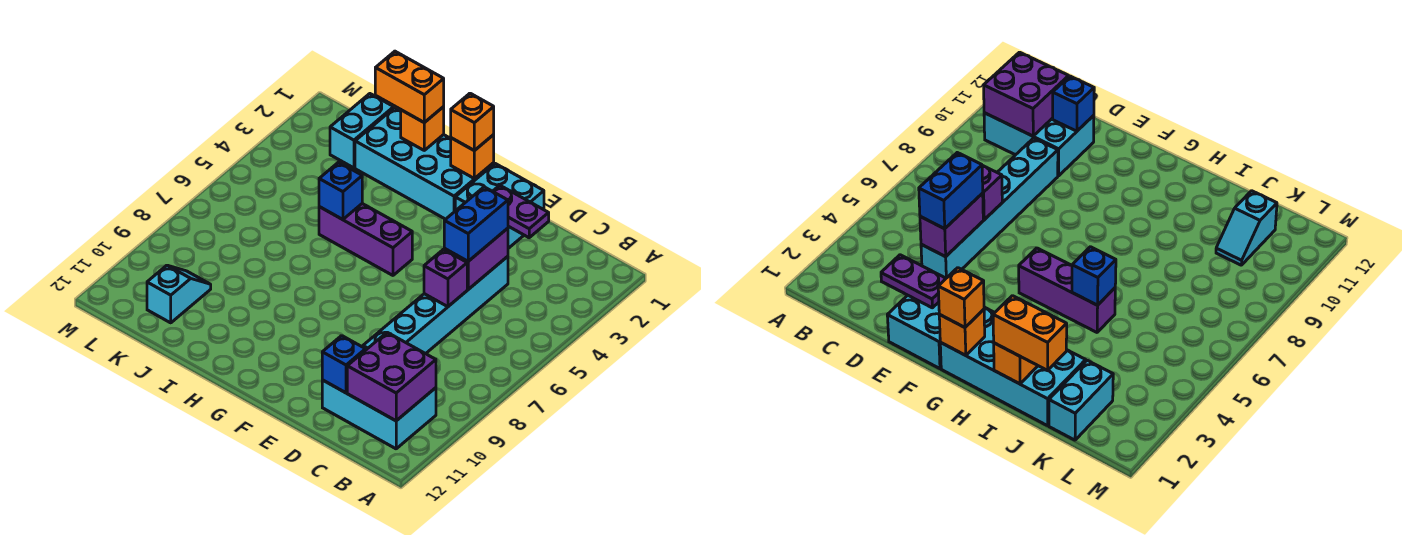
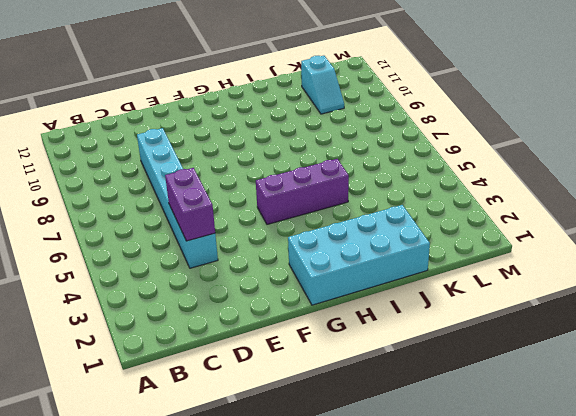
none -> cyan brick B10:D11 level 1
none -> cyan brick E1:F2 level 1
none -> cyan brick K1:K2 level 1

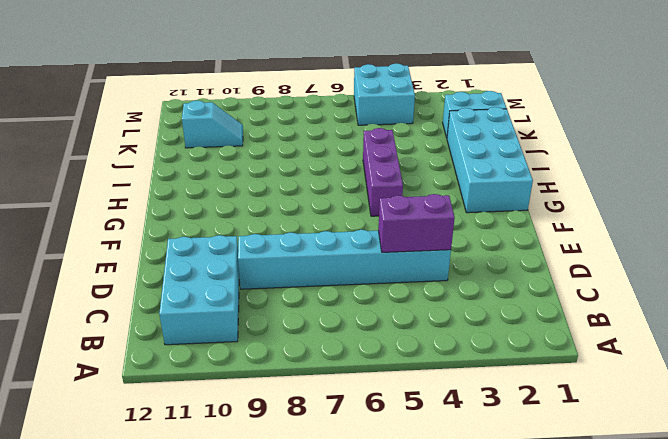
cyan brick L4:M5 level 1 -> cyan brick E1:F2 level 1
none -> purple brick B10:C11 level 2
none -> purple plate D2:E2 level 2
none -> purple brick D6 level 2

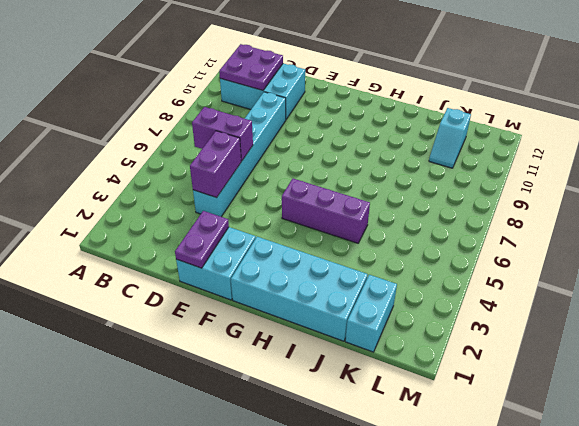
purple plate B10:C11 level 2 -> purple brick B10:C11 level 2
purple brick C6:D6 level 2 -> purple brick D6 level 2
purple plate E1:E2 level 2 -> purple plate D2:E2 level 2
none -> blue brick D11 level 2
none -> orange brick G1 level 2
none -> orange brick I1 level 2

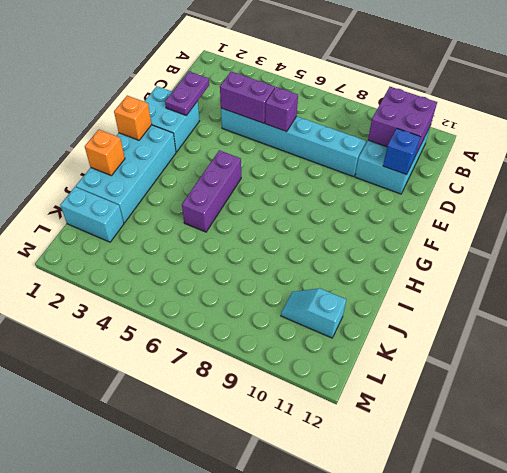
none -> blue brick I5 level 2
none -> blue brick D4:D5 level 3
none -> orange brick G1 level 3

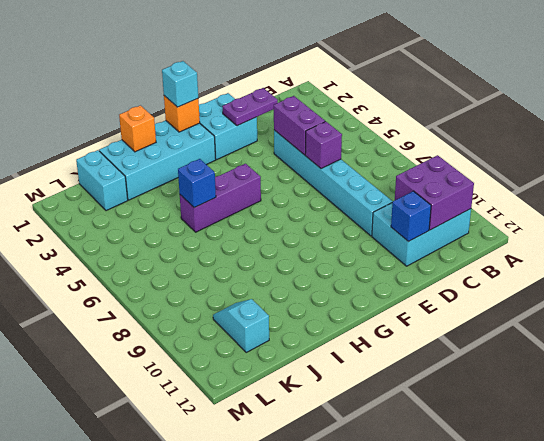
cyan brick G1 level 3 -> orange brick G1 level 3
none -> blue brick D4:D5 level 3
none -> orange brick I1:J1 level 3

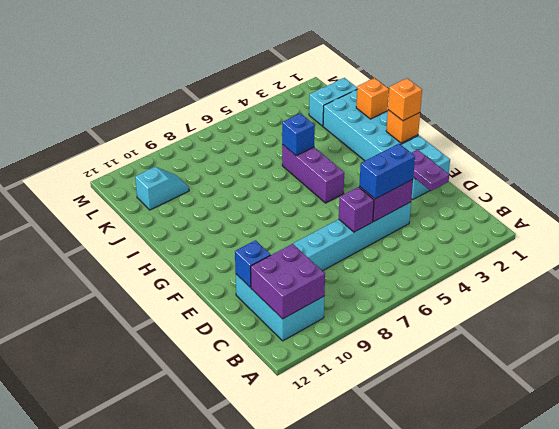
none -> orange brick I1:J1 level 3

